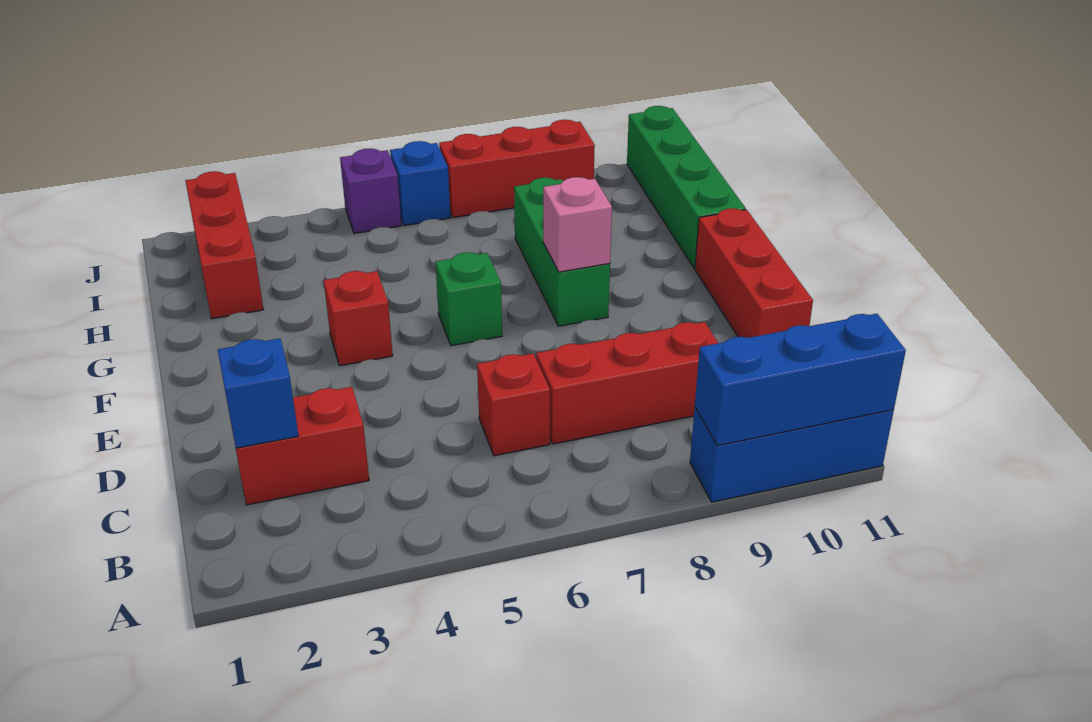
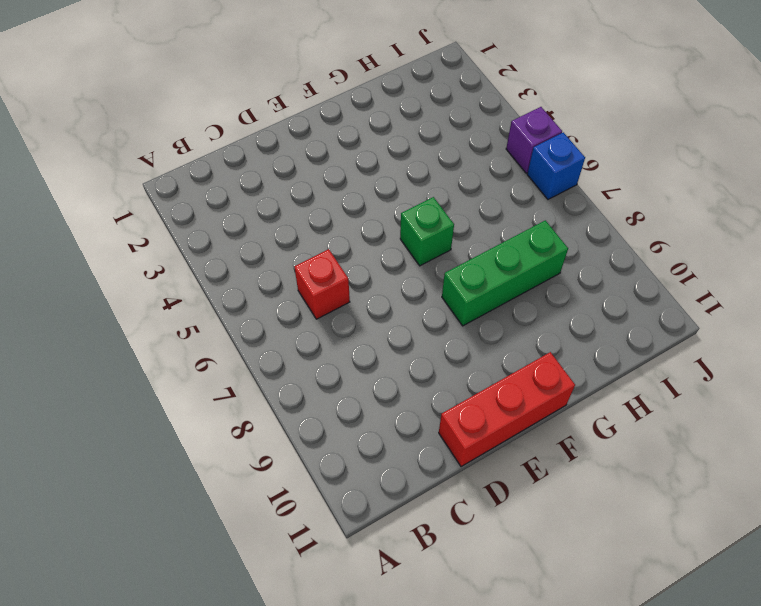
none -> blue brick A9:A11 level 1
none -> red brick C2:C3 level 1
none -> red brick C7:C9 level 1

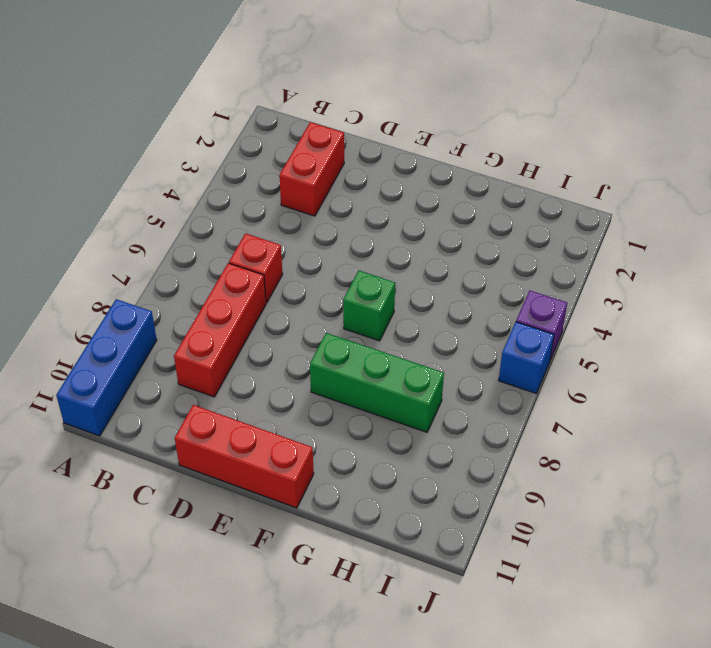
none -> red brick F4 level 1
none -> green brick G11:J11 level 1
none -> red brick H2:J2 level 1

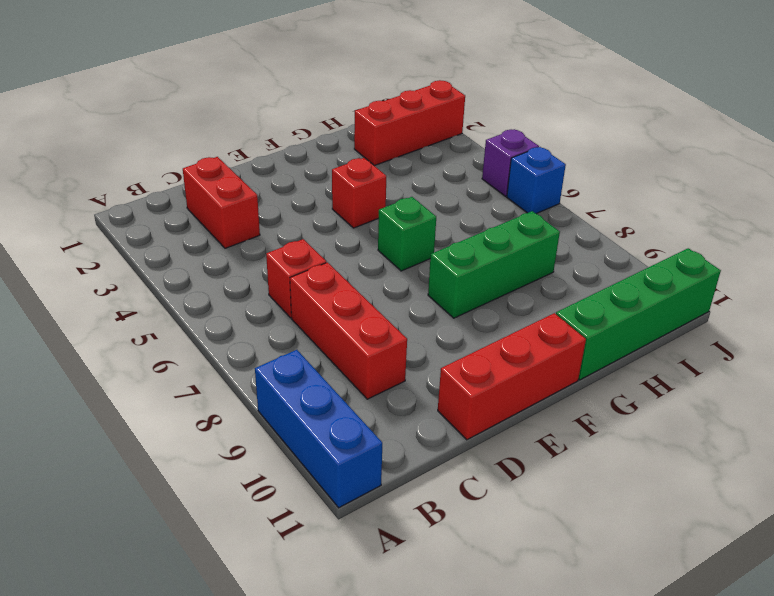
none -> red brick J7:J9 level 1
none -> blue brick A9:A11 level 2
none -> blue brick C2 level 2

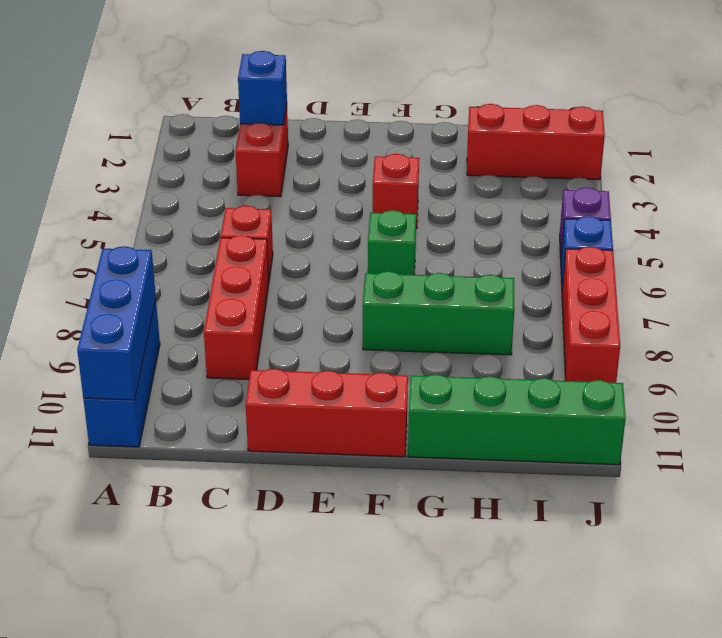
none -> pink brick F8 level 2

